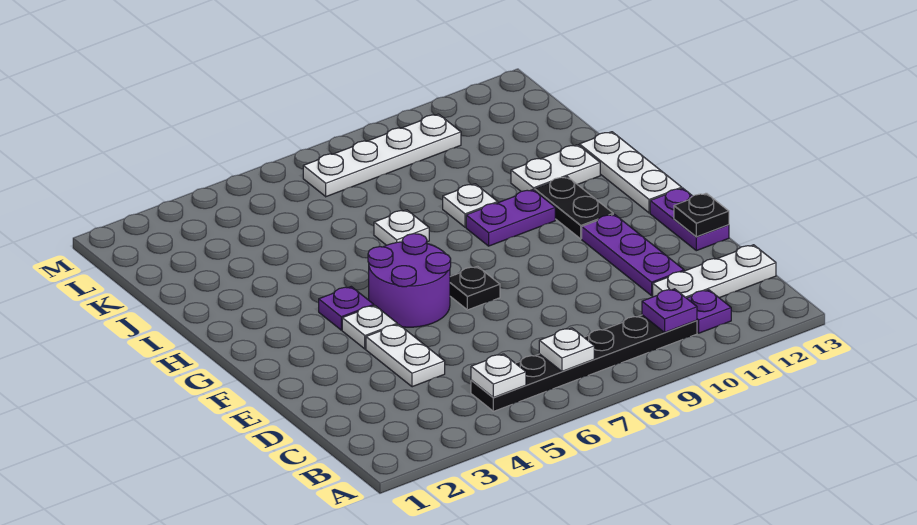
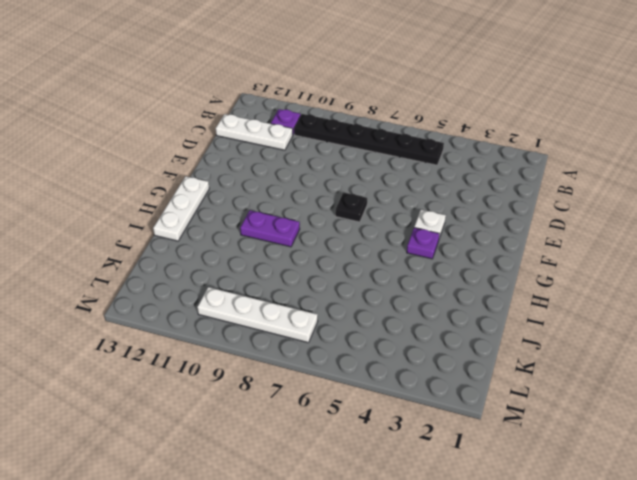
none -> white plate D4:E4 level 1
none -> purple plate D11:F11 level 1
none -> purple plate E13:F13 level 1

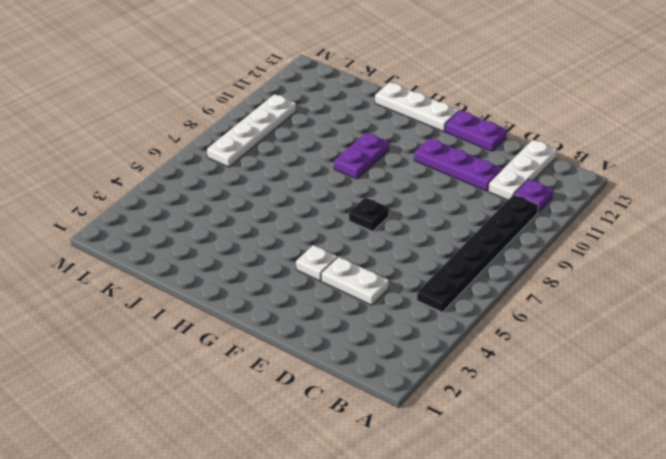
none -> purple round brick F5:G6 level 1
none -> purple plate G4 level 1
none -> black plate G11:H11 level 1

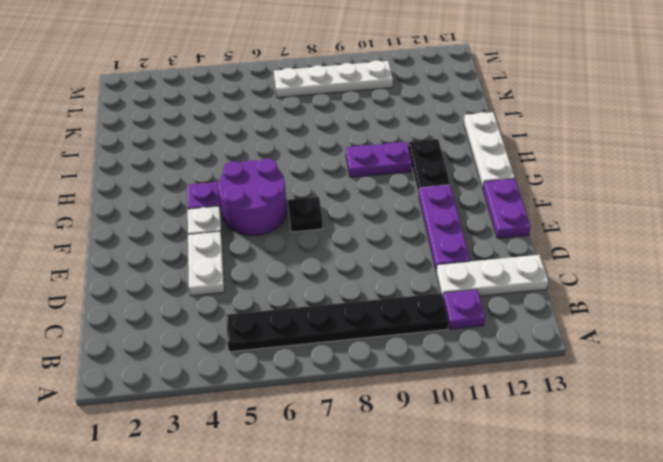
none -> white plate I7 level 1
none -> white plate I9 level 1
none -> white plate I11:I12 level 1

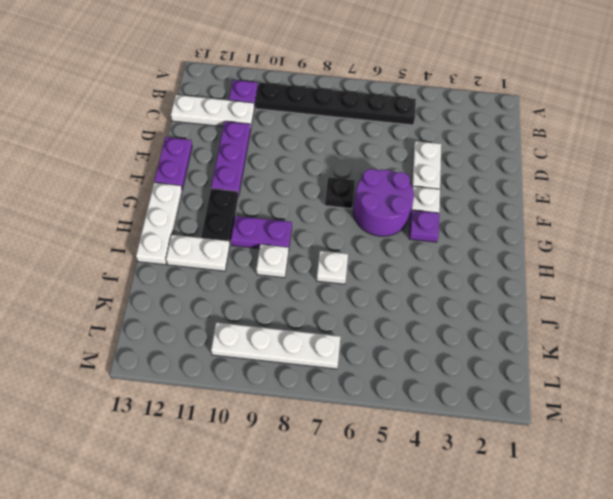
none -> white plate B5 level 2
none -> white plate B7 level 2
none -> purple plate B10 level 2

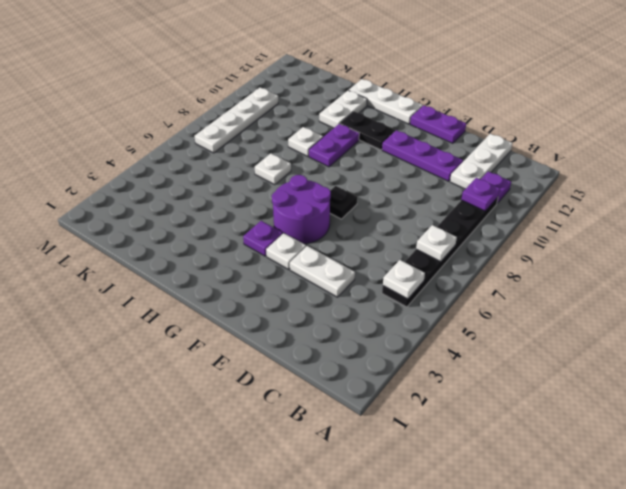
none -> black plate E13 level 2

